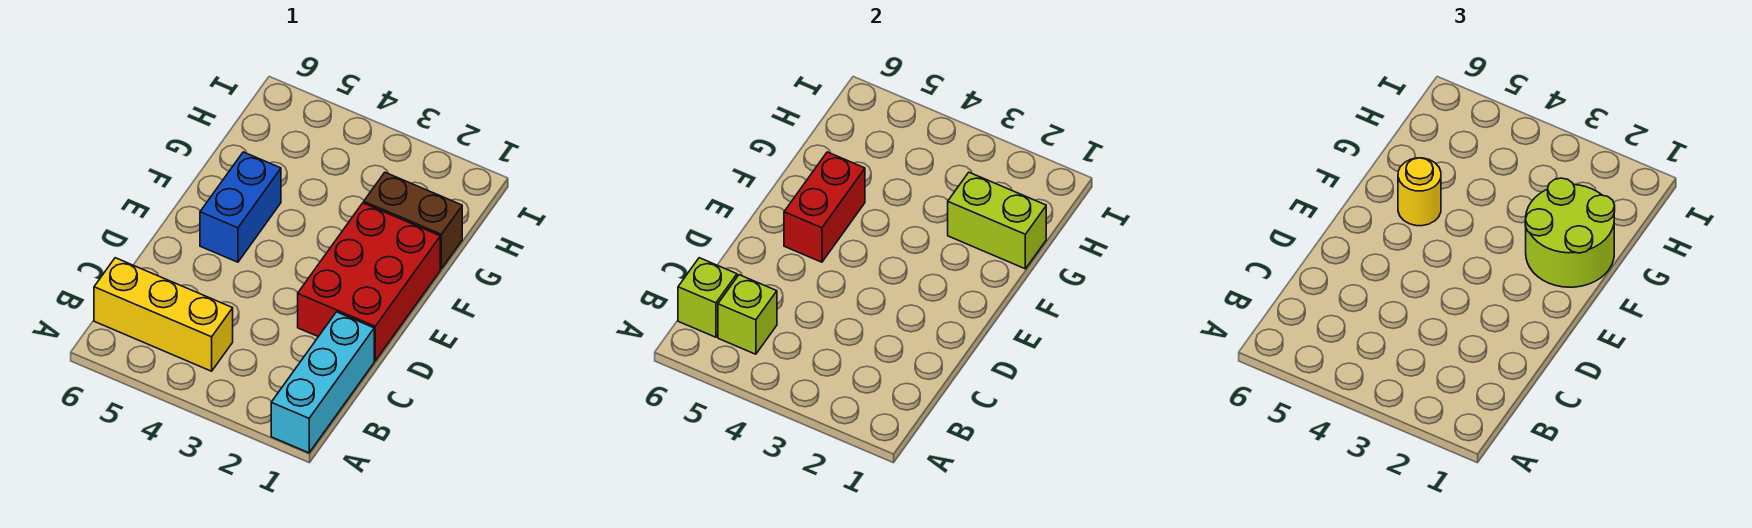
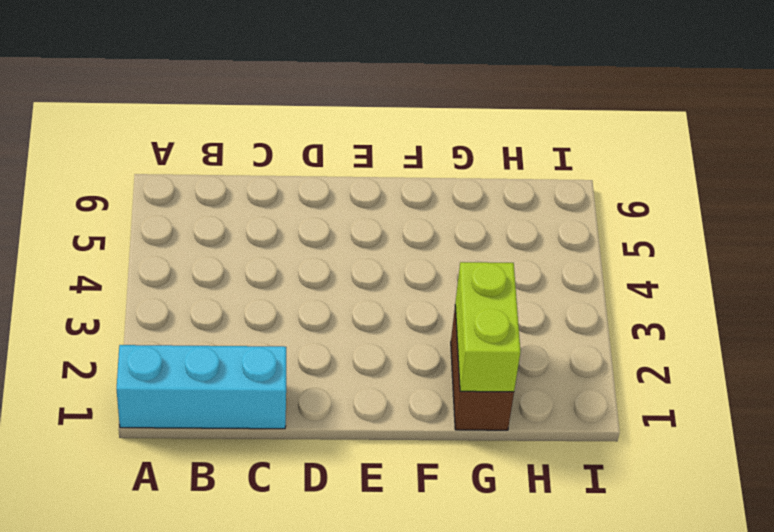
none -> yellow brick B4:B6 level 1
none -> red brick D1:F2 level 1

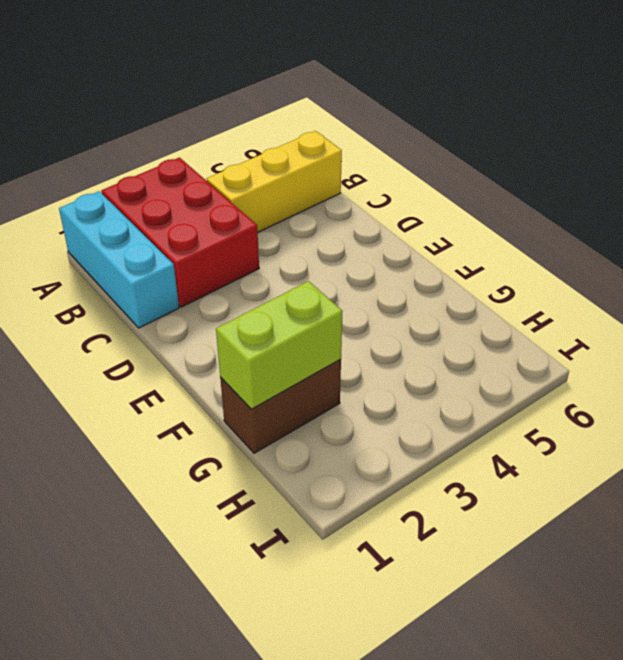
red brick A2:C3 level 1 -> red brick D1:F2 level 1
none -> blue brick E5:F5 level 1
none -> lime brick B5 level 2

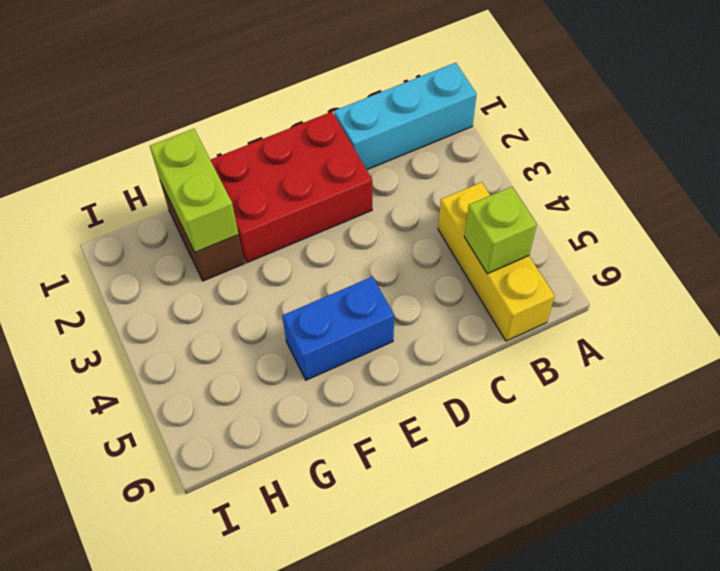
none -> lime brick B6 level 2
none -> red brick E5:F5 level 2

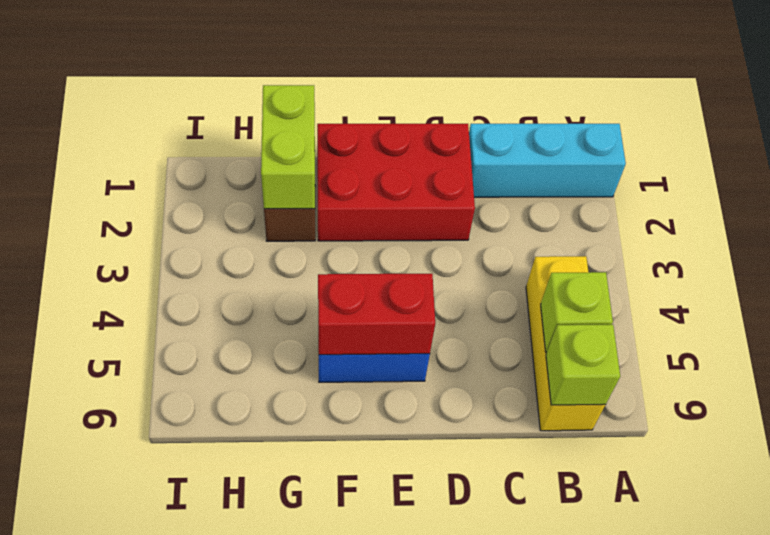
none -> lime round brick F1:G2 level 3
none -> yellow round brick F5 level 3

